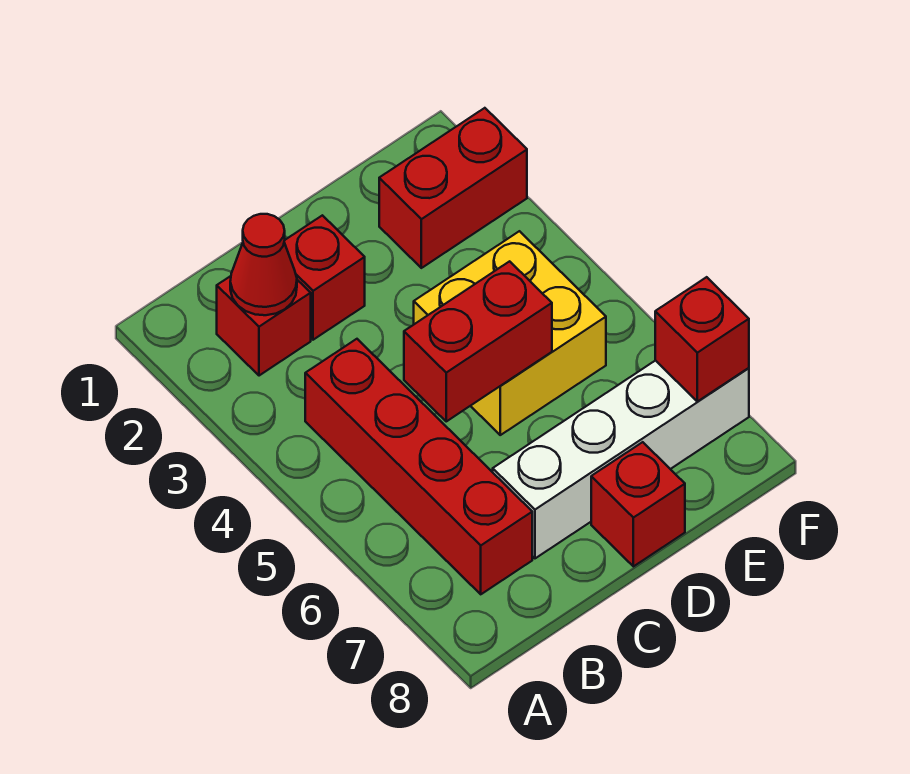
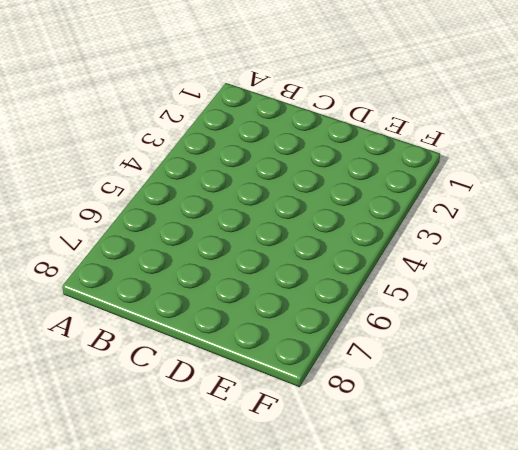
none -> red brick B2 level 1
none -> red brick B4:B7 level 1

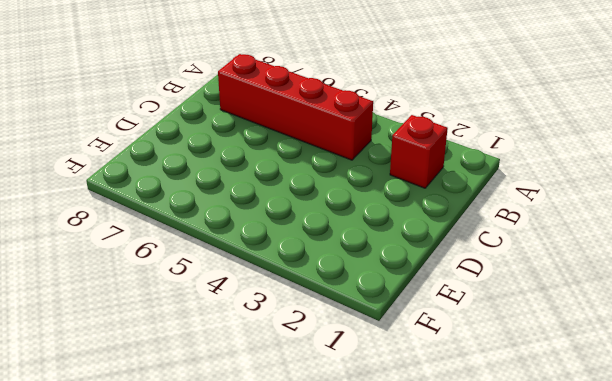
none -> red brick C2 level 1
none -> white brick C7:F7 level 1

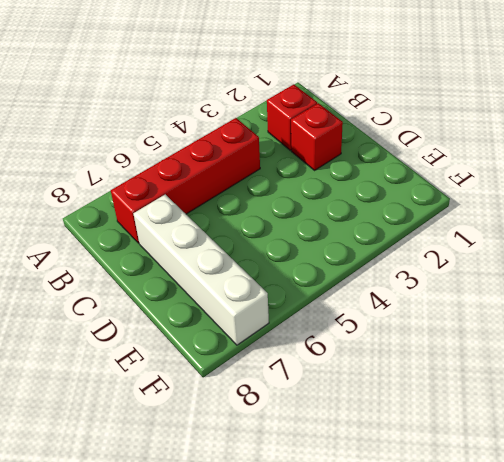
none -> yellow brick D4:E5 level 1
none -> red brick D8 level 1

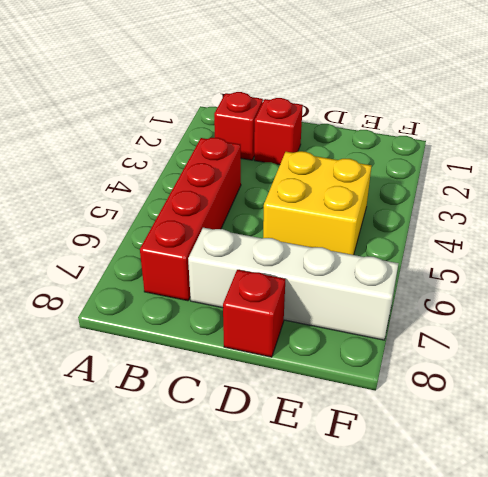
none -> red brick E2:F2 level 1
none -> red cone B2 level 2

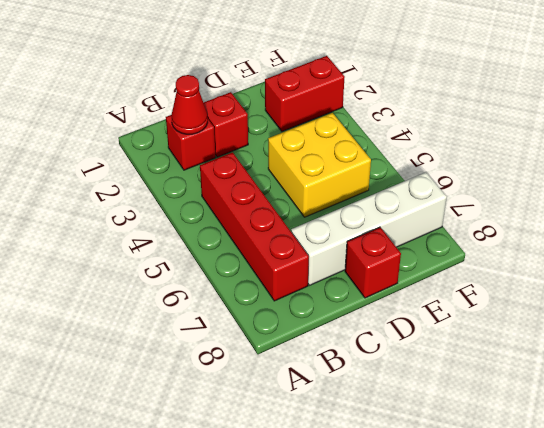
none -> red brick C5:D5 level 2
none -> red brick F7 level 2

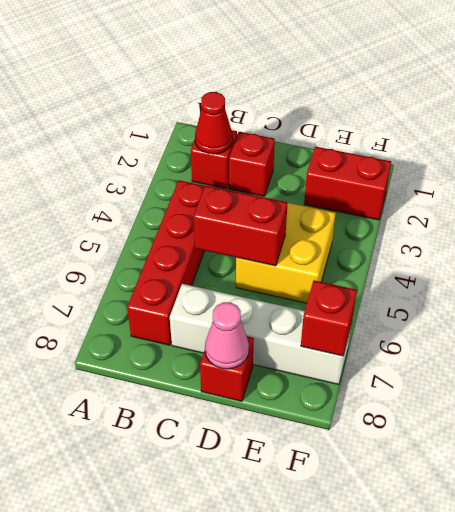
pink cone D8 level 2 -> none

